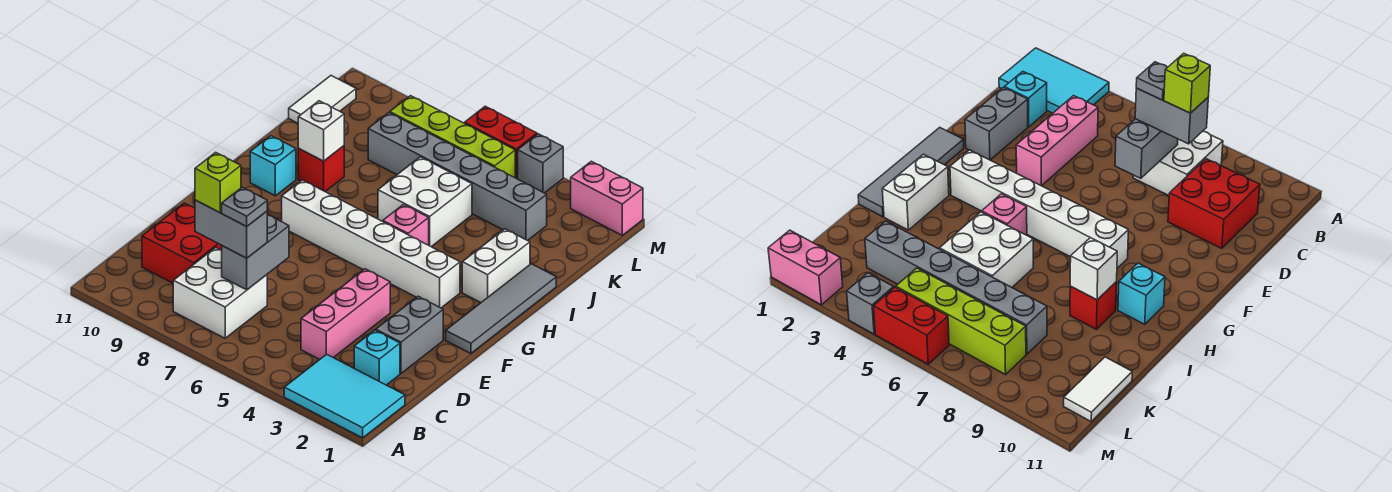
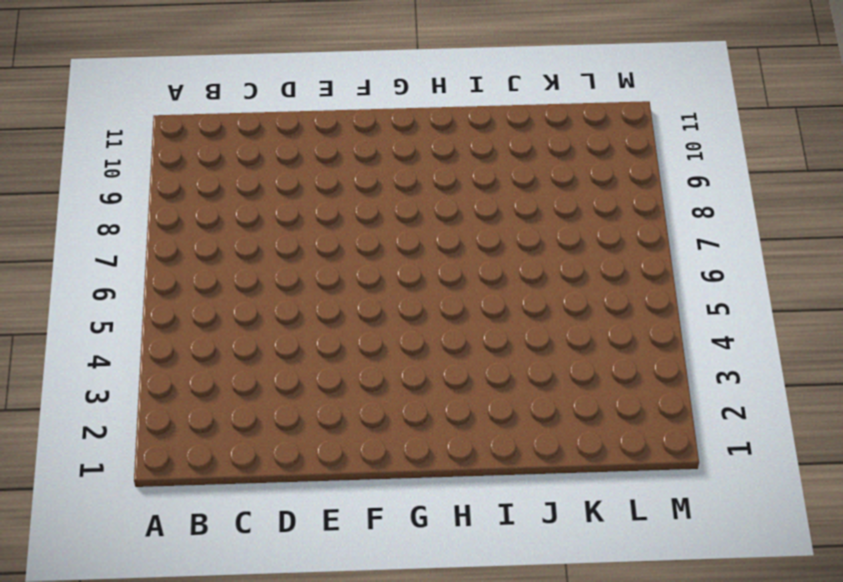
none -> cyan tile A1:B3 level 1
none -> white brick B7:C8 level 1
none -> cyan brick C2 level 1

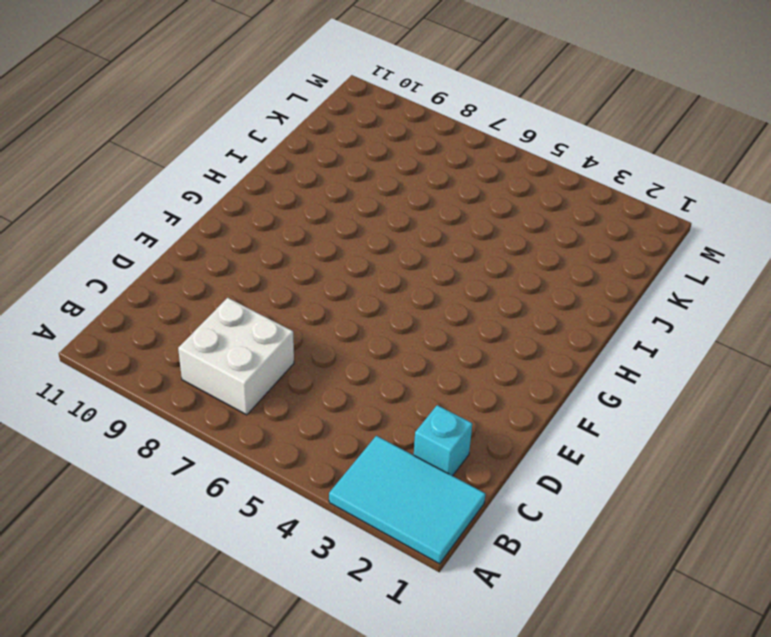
none -> pink brick C4:E4 level 1
none -> red brick C9:D10 level 1
none -> grey brick D2:E2 level 1

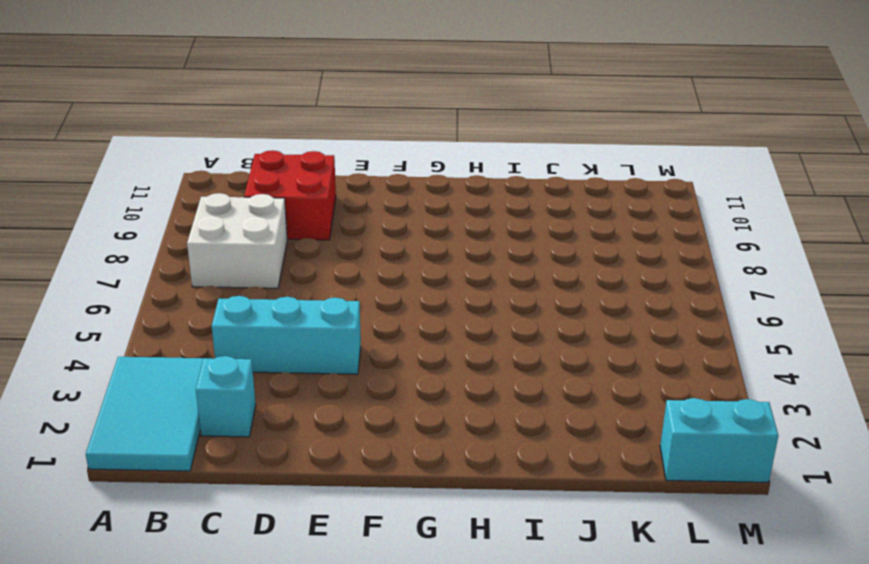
cyan brick C4:E4 level 1 -> pink brick C4:E4 level 1
cyan brick L1:M1 level 1 -> pink brick M1:M2 level 1
none -> grey brick D2:E2 level 1
none -> grey tile F1:I1 level 1
none -> white brick G3:G8 level 1

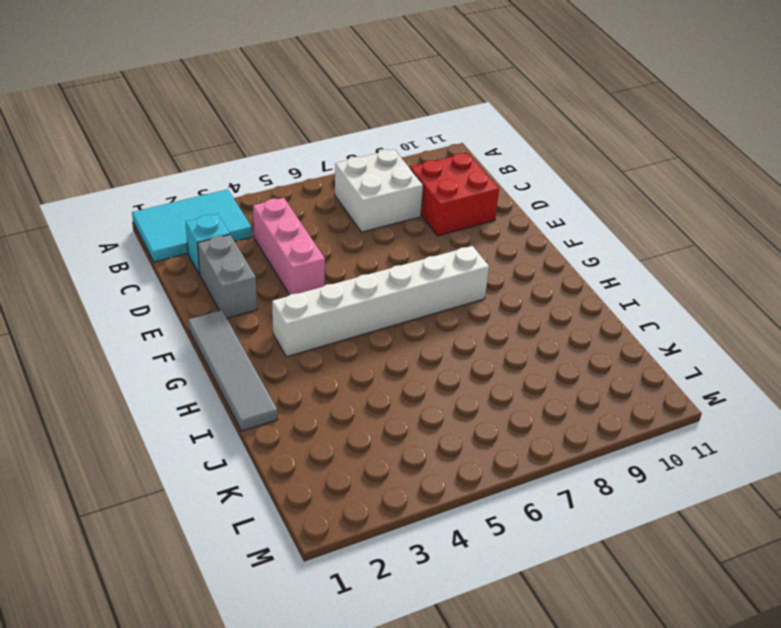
none -> white brick H2:I2 level 1
none -> pink brick H5 level 1
none -> cyan brick H10 level 1

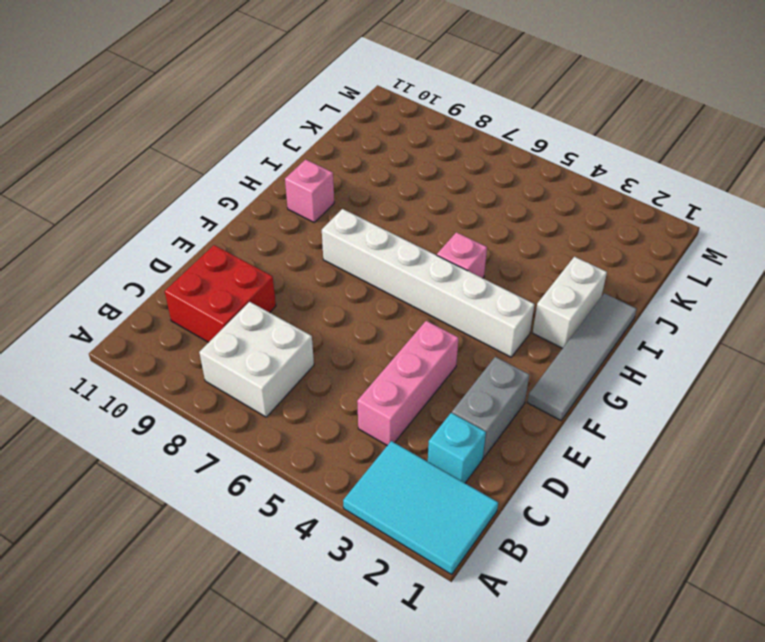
pink brick H10 level 1 -> cyan brick H10 level 1
none -> white brick I5:J6 level 1
none -> red brick I9 level 1
none -> grey brick K3:K8 level 1

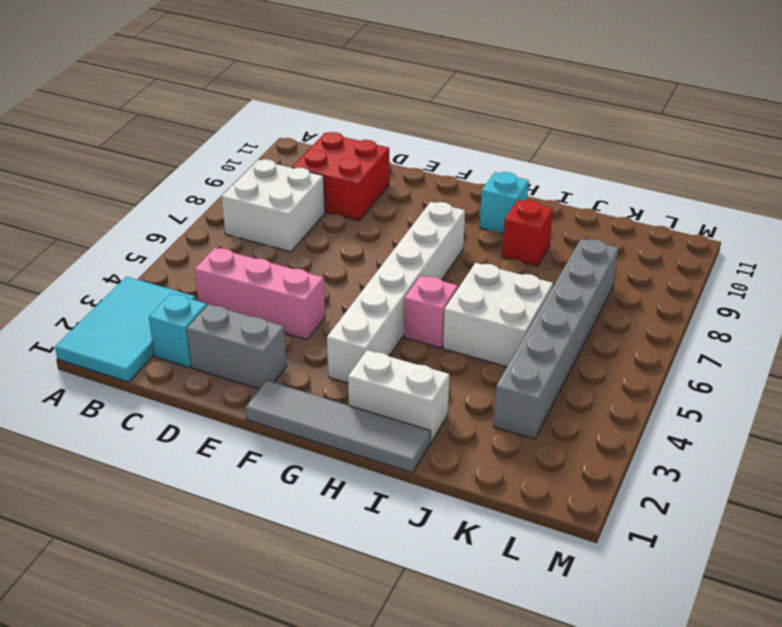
none -> white tile K11:L11 level 1
none -> lime brick L5:L8 level 1
none -> pink brick M1:M2 level 1

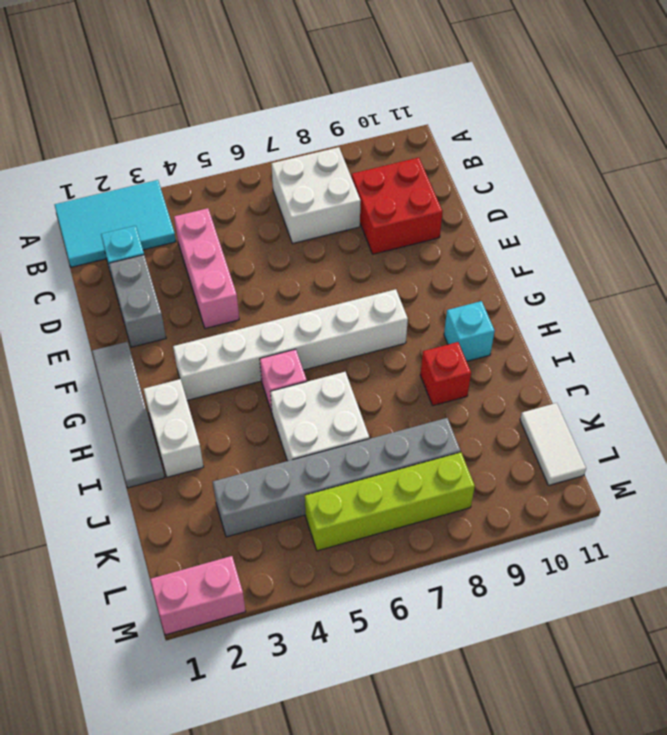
none -> grey brick M4 level 1
none -> red brick M5:M6 level 1
none -> grey brick C7:D7 level 2

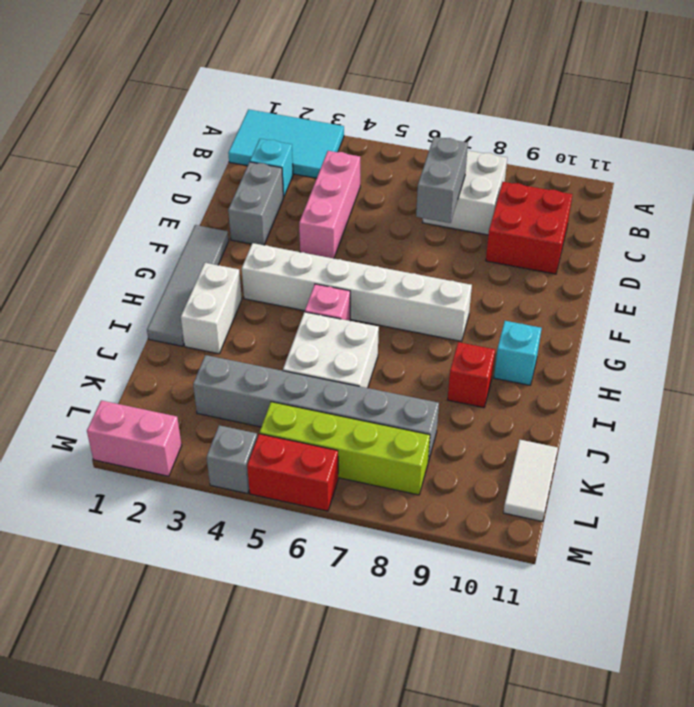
none -> white brick I9 level 2
none -> grey brick C7:C8 level 3
none -> grey plate C7 level 4

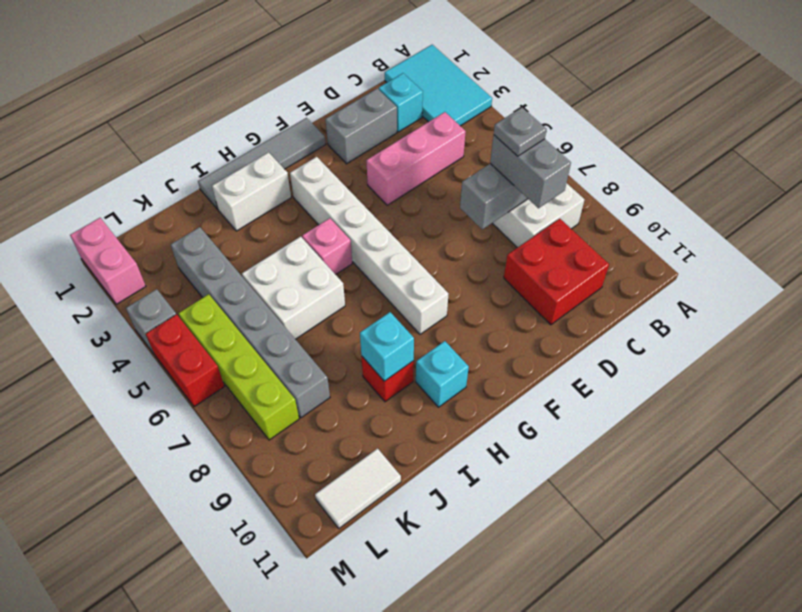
cyan brick I9 level 2 -> white brick I9 level 2
none -> lime brick C8 level 4

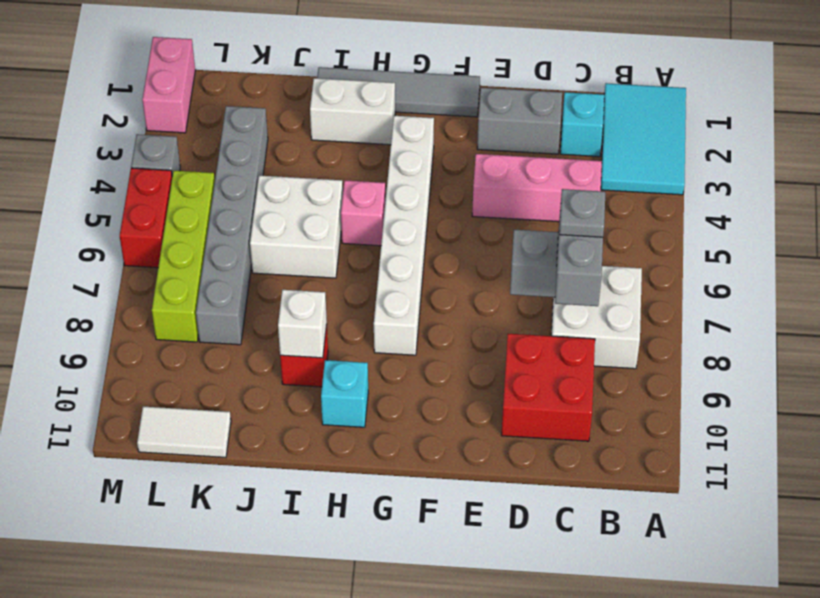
none -> lime brick C8 level 4

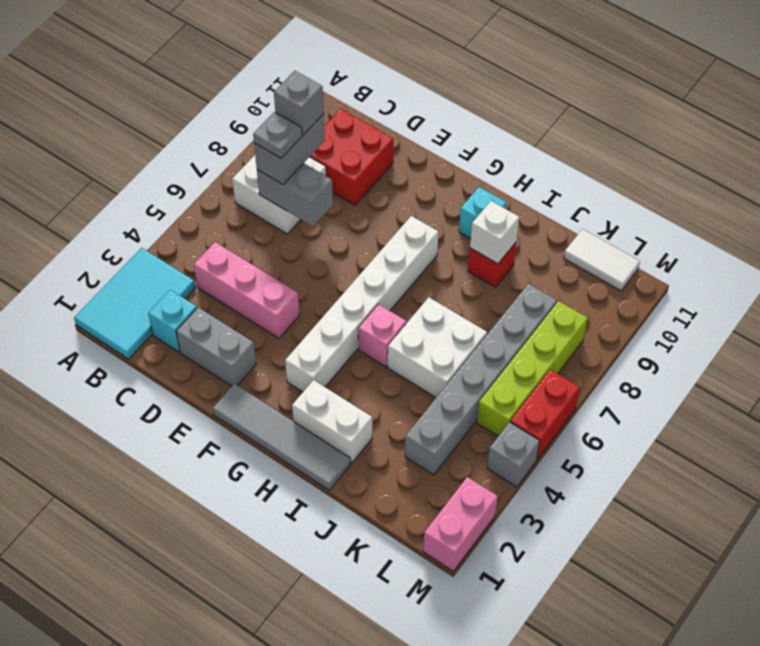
grey brick C8 level 4 -> lime brick C8 level 4

